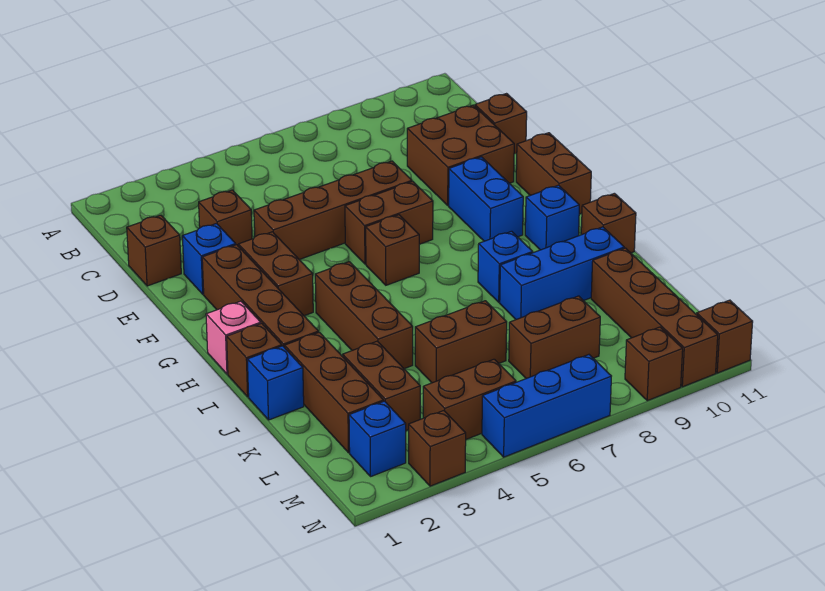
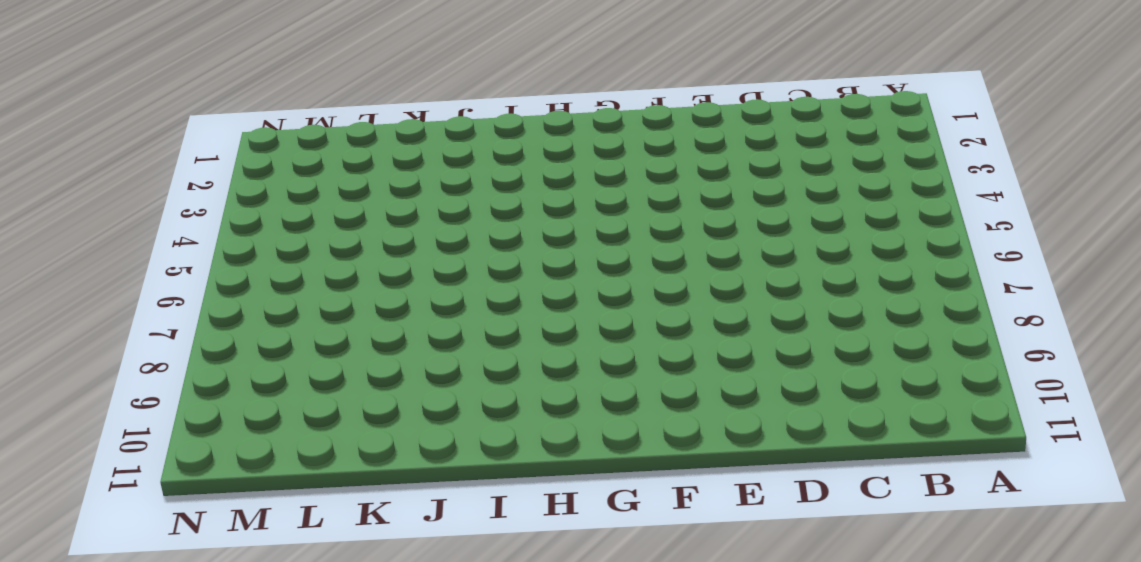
none -> brown brick D1 level 1
none -> brown brick D3 level 1
none -> brown brick D9:E10 level 1
none -> brown brick D11 level 1

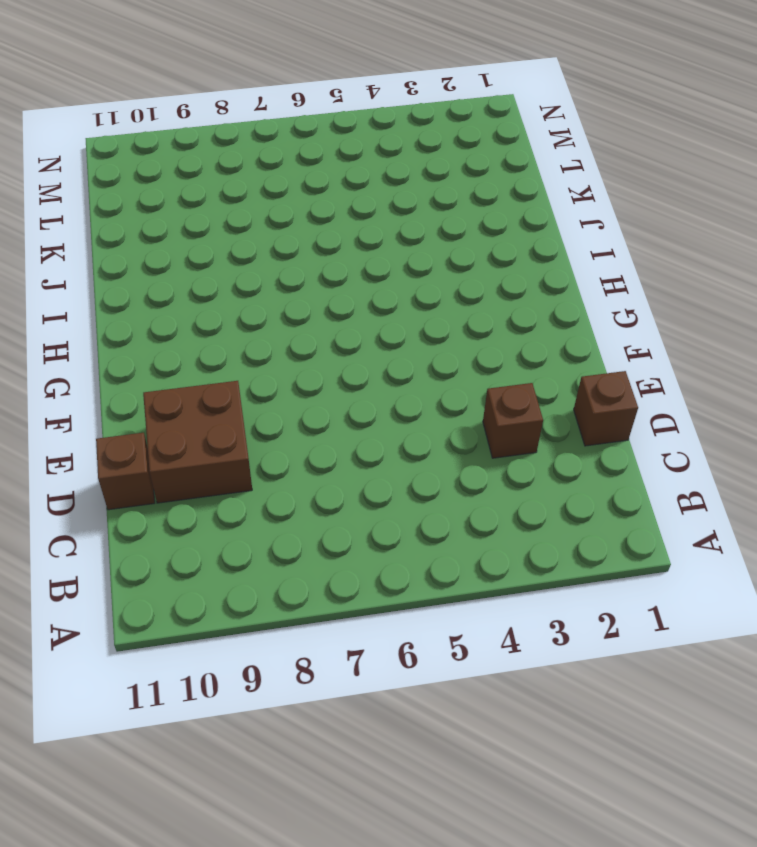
none -> blue brick E2 level 1
none -> brown brick E4:E7 level 1
none -> brown brick F2:I2 level 1
none -> brown brick F3:G3 level 1

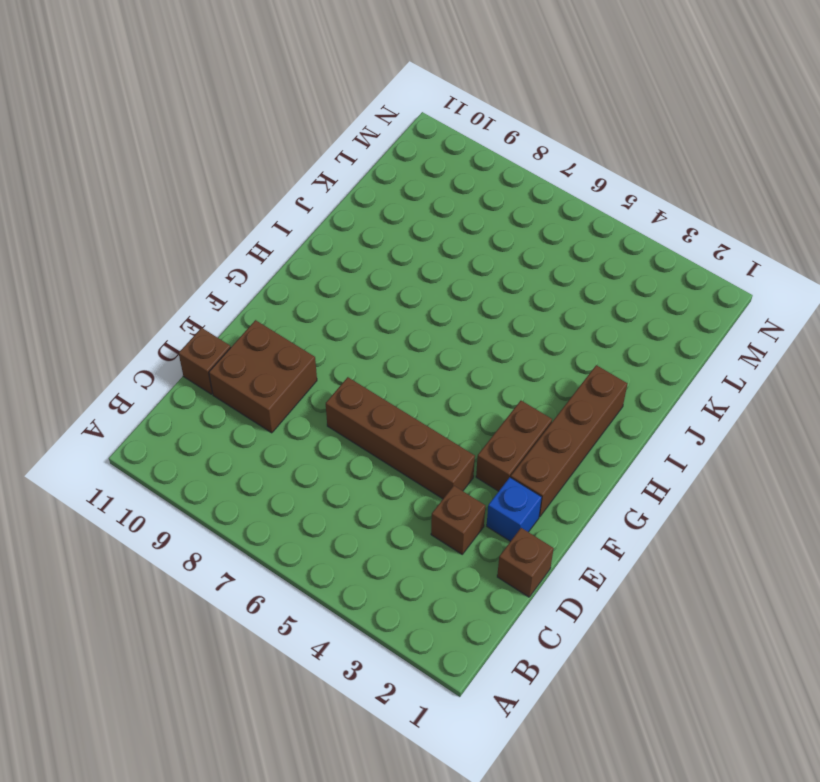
none -> brown brick F6:F7 level 1
none -> blue brick F9:G9 level 1
none -> brown brick F11:G11 level 1
none -> brown brick G6 level 1

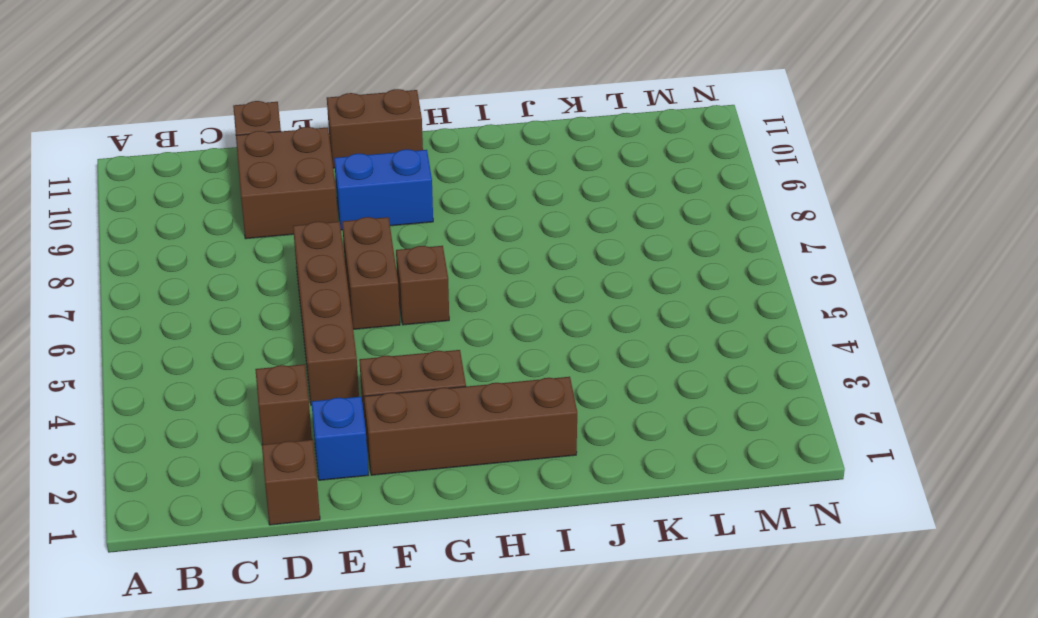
none -> pink brick H1 level 1
none -> brown brick H4:J4 level 1
none -> blue brick H10 level 1
none -> brown brick I1 level 1

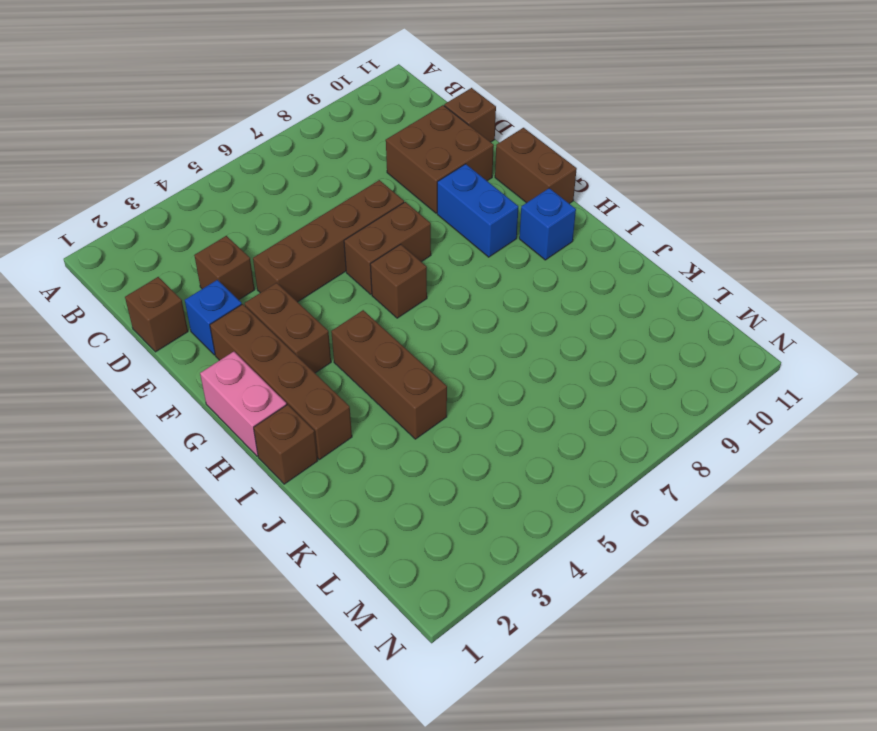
pink brick G1:H1 level 1 -> pink brick H1 level 1
none -> blue brick I8 level 1
none -> brown brick I11 level 1
none -> blue brick J1 level 1
none -> brown brick J2:L2 level 1

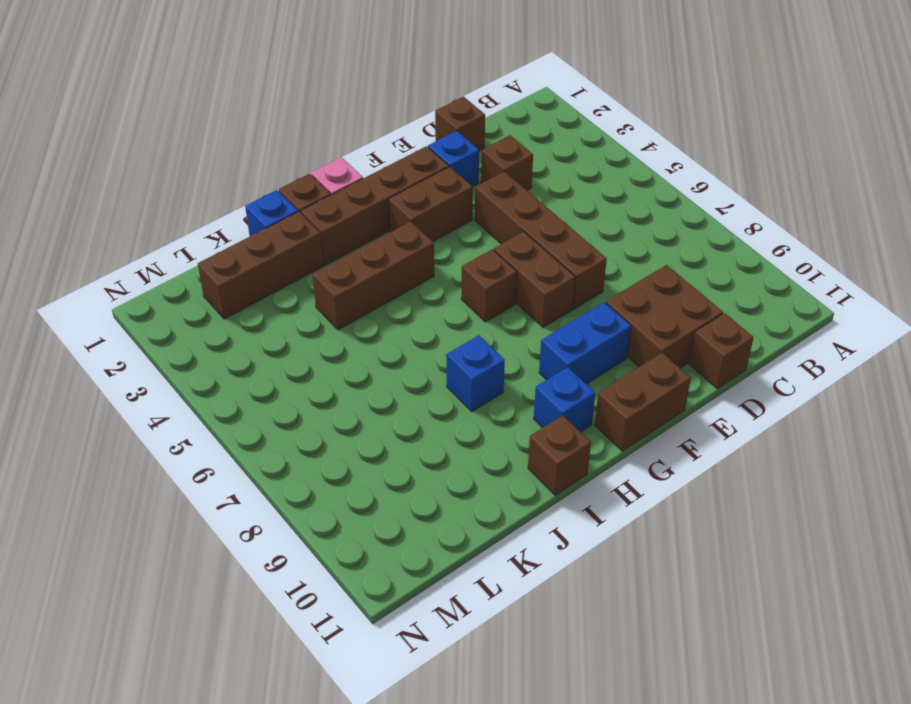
none -> blue brick J8:J10 level 1
none -> brown brick K3:L3 level 1
none -> brown brick K5:K6 level 1
none -> brown brick K10:N10 level 1

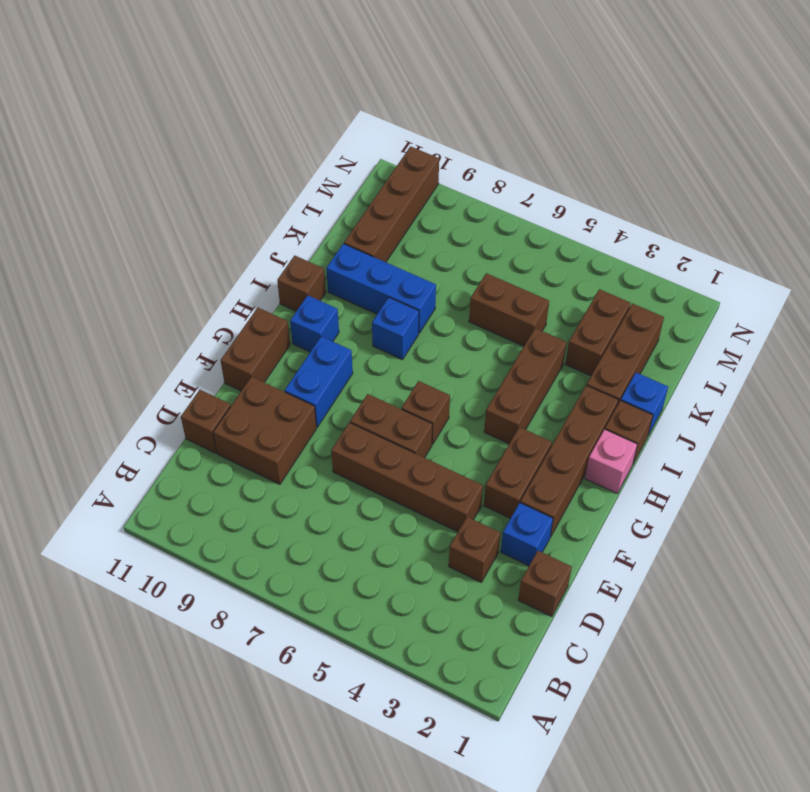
none -> brown brick L7:L8 level 1
none -> blue brick M2 level 1
none -> brown brick M4:M5 level 1
none -> brown brick N3 level 1

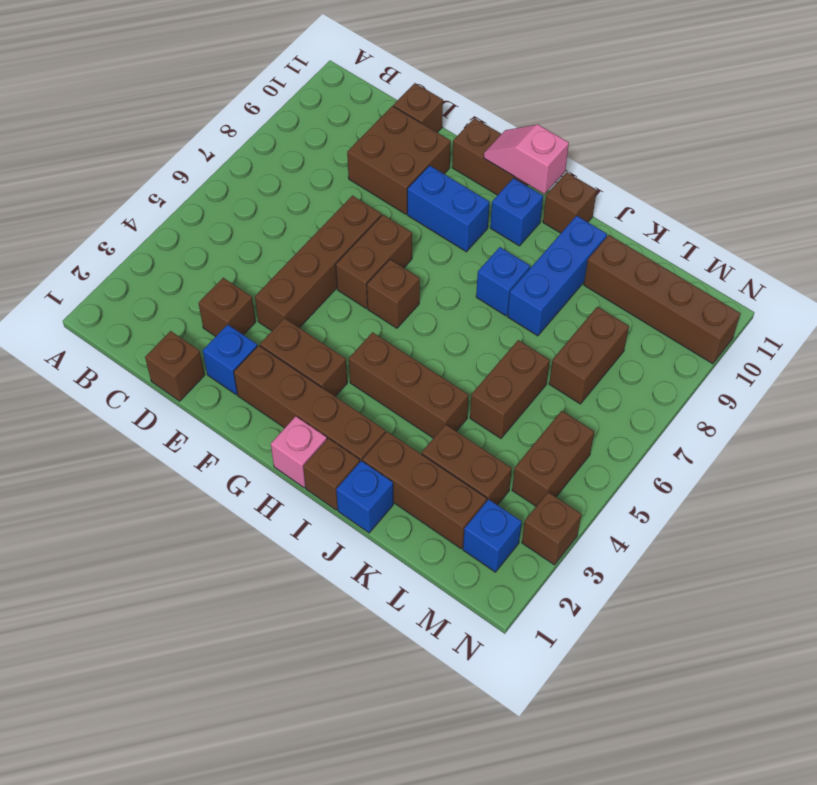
pink slope G11:H11 level 2 top H -> none
none -> blue brick N5:N7 level 1
none -> brown brick N9 level 1
none -> brown brick N11 level 1

